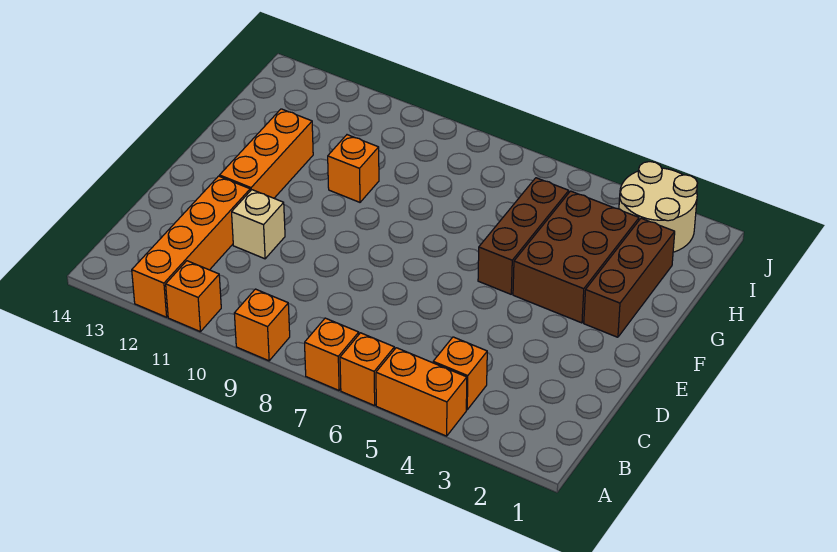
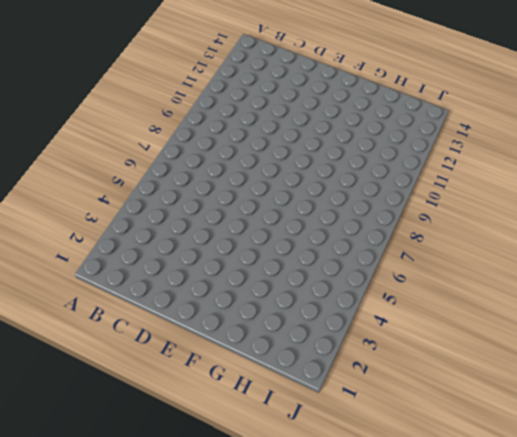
none -> orange brick A4:A5 level 1
none -> orange brick A6 level 1
none -> orange brick A7 level 1

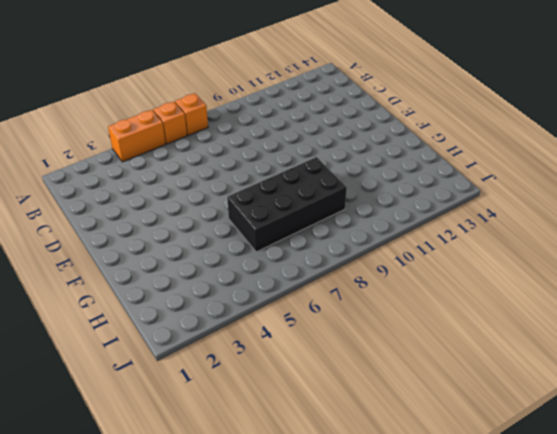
black brick G6:H9 level 1 -> none
none -> orange brick A9 level 1
none -> orange brick A11 level 1
none -> orange brick A12:D12 level 1

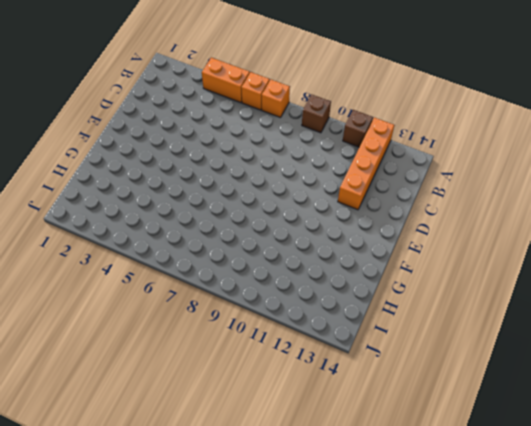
brown brick A9 level 1 -> orange brick A9 level 1
brown brick A11 level 1 -> orange brick A11 level 1
none -> orange brick B4 level 1
none -> tan brick D11 level 1
none -> orange brick E12:G12 level 1

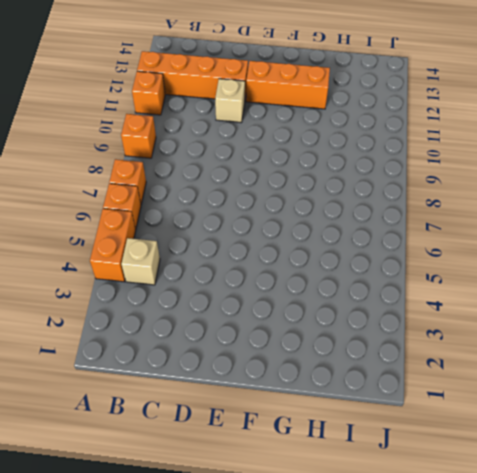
tan brick B4 level 1 -> orange brick B4 level 1
none -> brown brick F2:H2 level 1
none -> brown brick F3:H4 level 1
none -> brown brick F5:H5 level 1

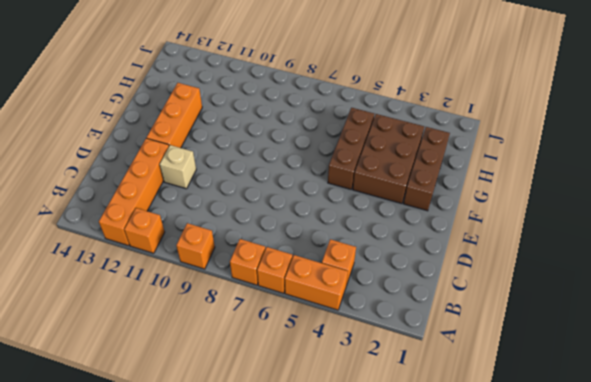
none -> orange brick G10 level 1
none -> tan round brick I2:J3 level 1

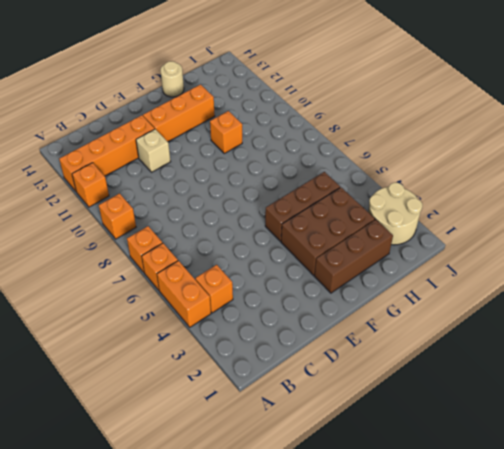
tan round brick G14 level 1 -> none

